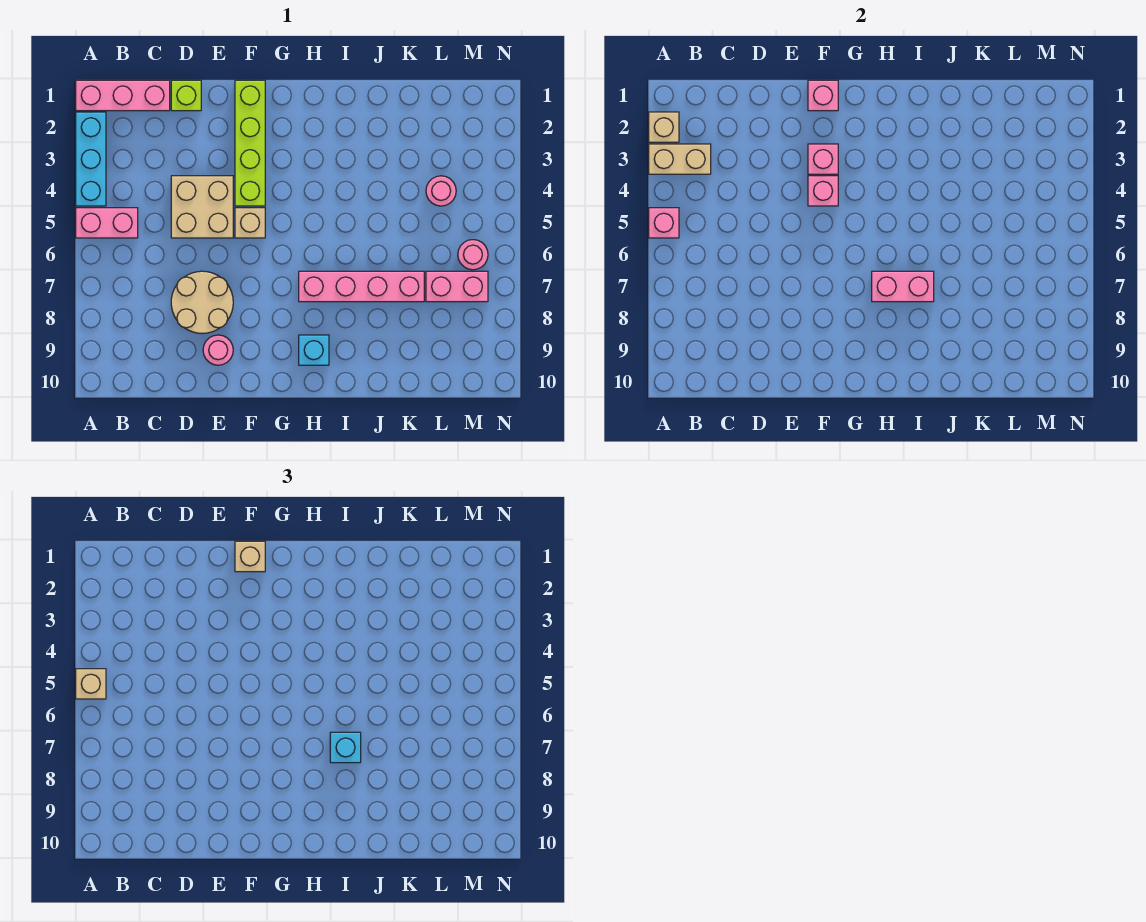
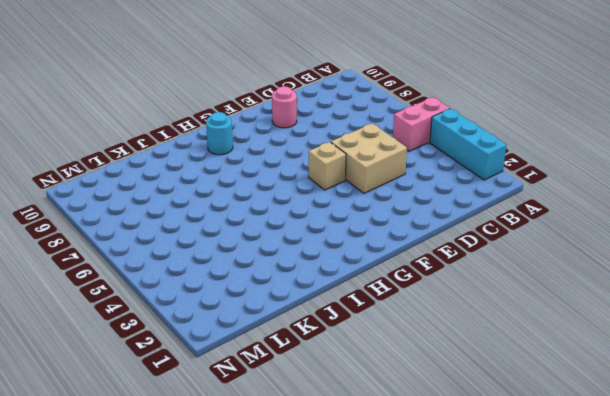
cyan round brick H9 level 1 -> cyan brick H9 level 1
none -> pink brick A1:C1 level 1
none -> lime brick D1 level 1
none -> tan round brick D7:E8 level 1

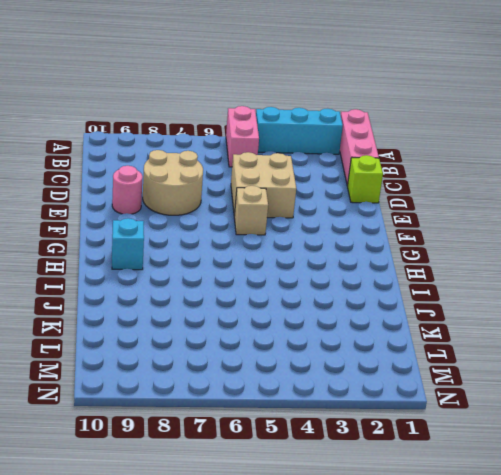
none -> lime brick F1:F4 level 1
none -> pink brick H7:K7 level 1
none -> pink round brick L4 level 1

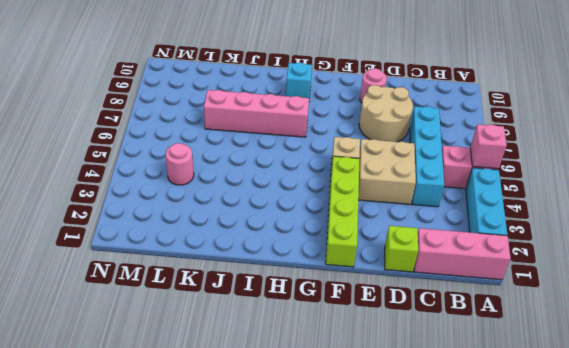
cyan brick C4:C7 level 1 -> none
none -> pink brick L7:M7 level 1
none -> pink round brick M6 level 1
none -> tan brick A2 level 2

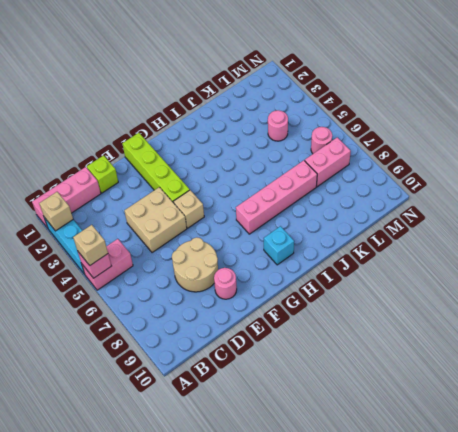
none -> tan brick A3:B3 level 2
none -> pink brick F1 level 2
none -> pink brick F3 level 2

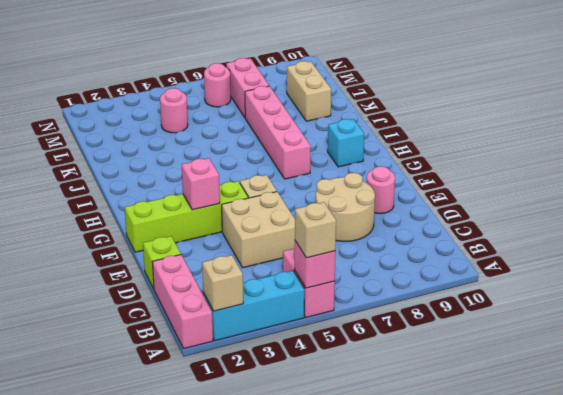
tan brick K9:L9 level 1 -> tan brick A3:B3 level 2
none -> pink brick F1 level 2
none -> pink brick F4 level 2
none -> pink brick H7:I7 level 2

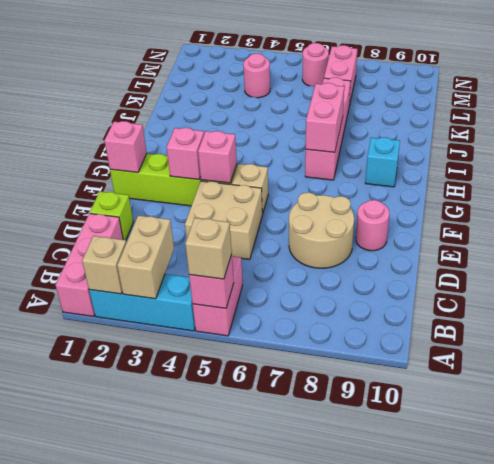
none -> tan brick F1 level 3
none -> cyan brick I7 level 3

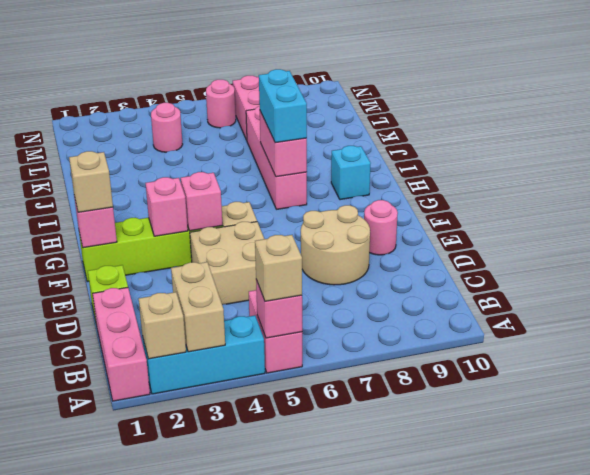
cyan brick H7:I7 level 3 -> cyan brick I7 level 3

